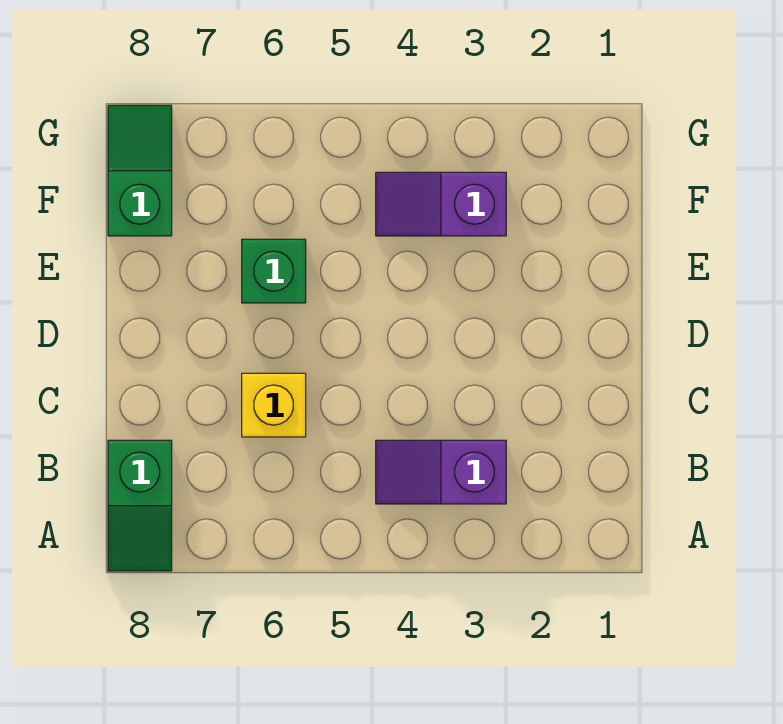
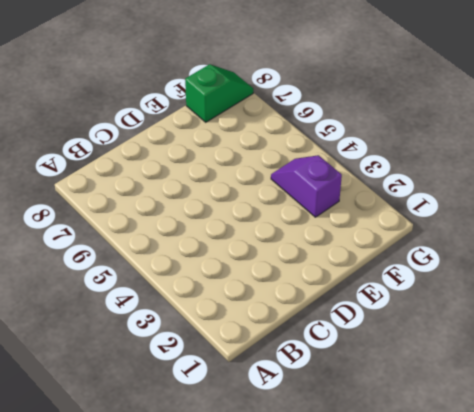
none -> green slope A8:B8 level 1 top B
none -> purple slope B3:B4 level 1 top 3

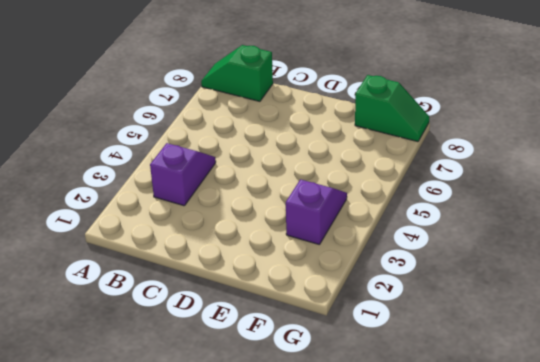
none -> yellow brick C6 level 1
none -> green brick E6 level 1

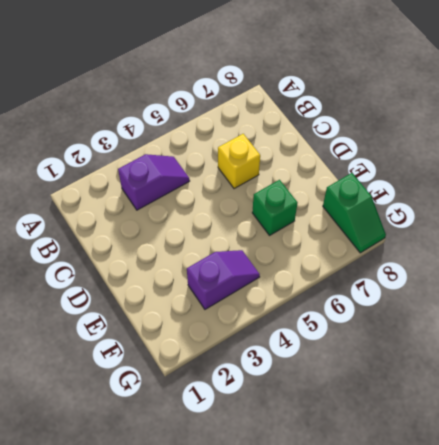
none -> green slope A8:B8 level 1 top B

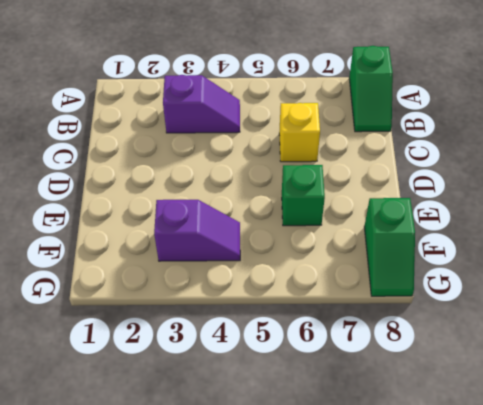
green slope A8:B8 level 1 top A -> green slope A8:B8 level 1 top B

